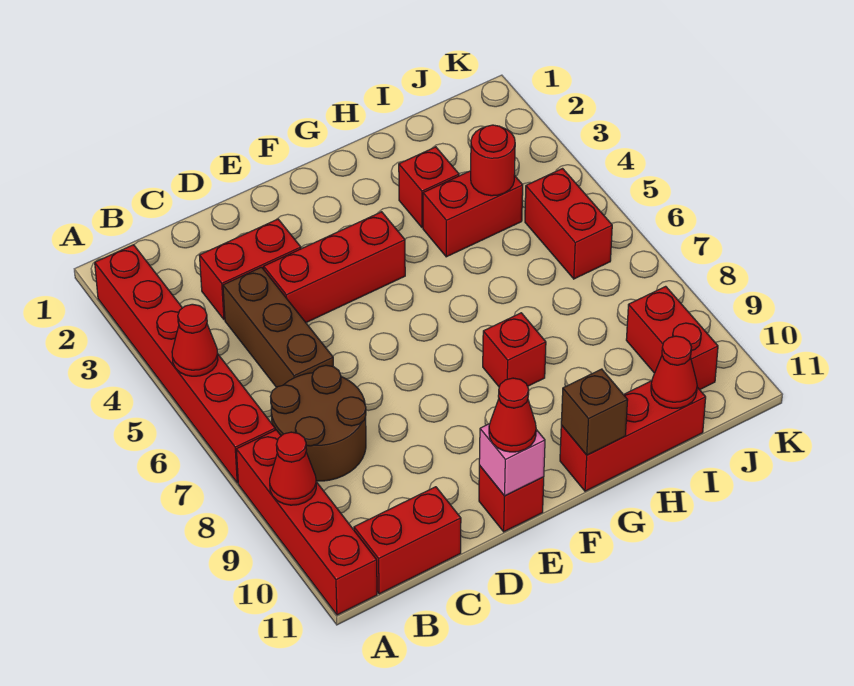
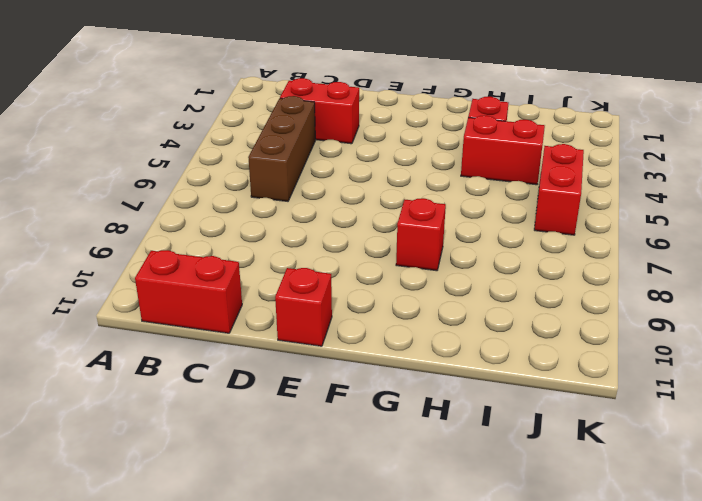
none -> red brick A2:A7 level 1
none -> red brick A8:A11 level 1
none -> brown round brick B7:C8 level 1

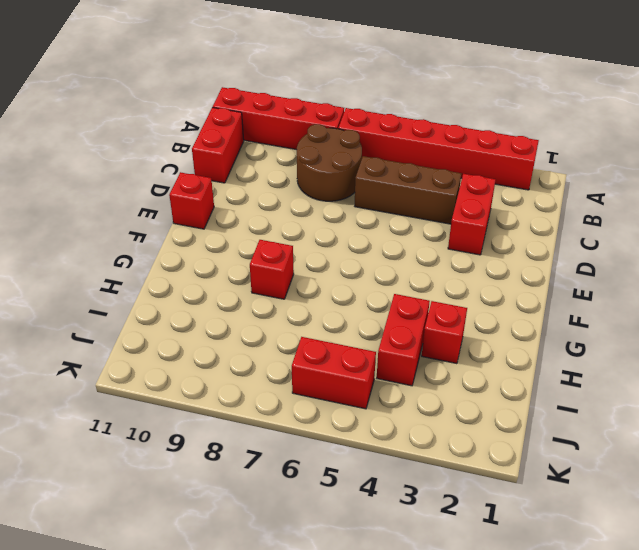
none -> red brick D4:F4 level 1
none -> red brick G11:I11 level 1
none -> red brick J9:J10 level 1

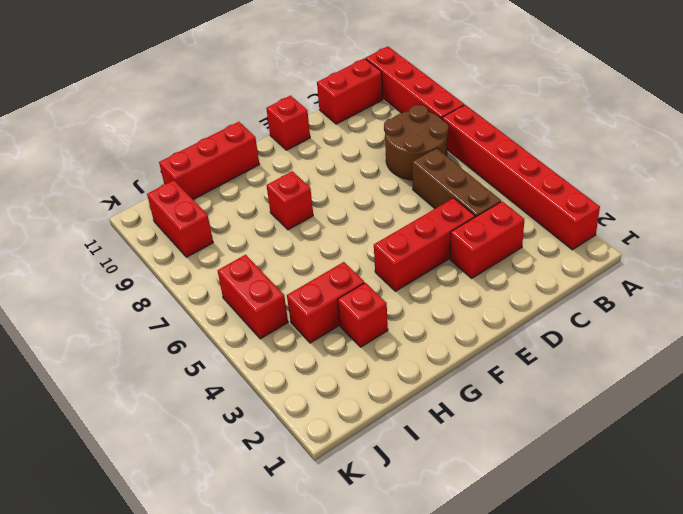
none -> red cone A5 level 2
none -> red cone A9 level 2
none -> pink brick E11 level 2

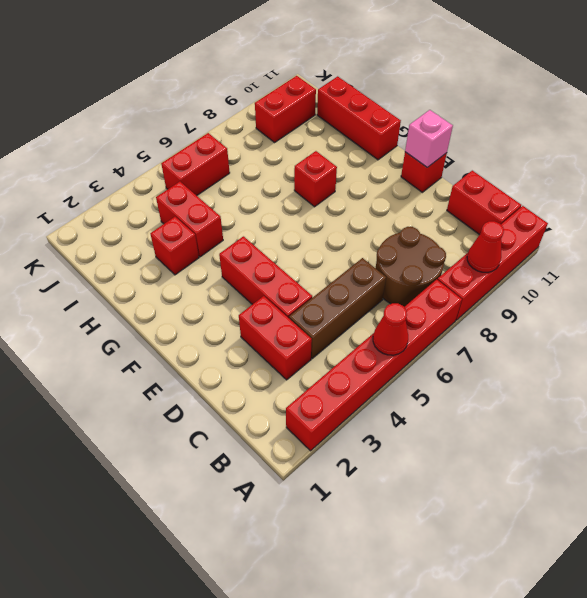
none -> brown brick G11 level 2
none -> red round brick I4 level 2
none -> red cone I11 level 2

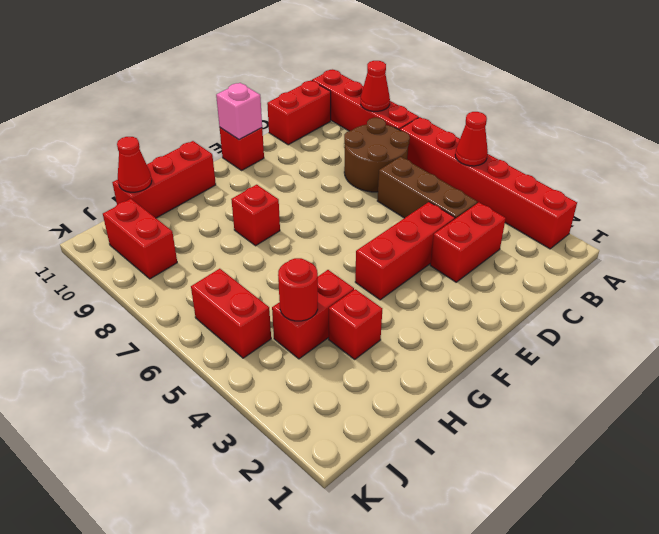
none -> brown brick G11 level 2
none -> red cone E11 level 3

